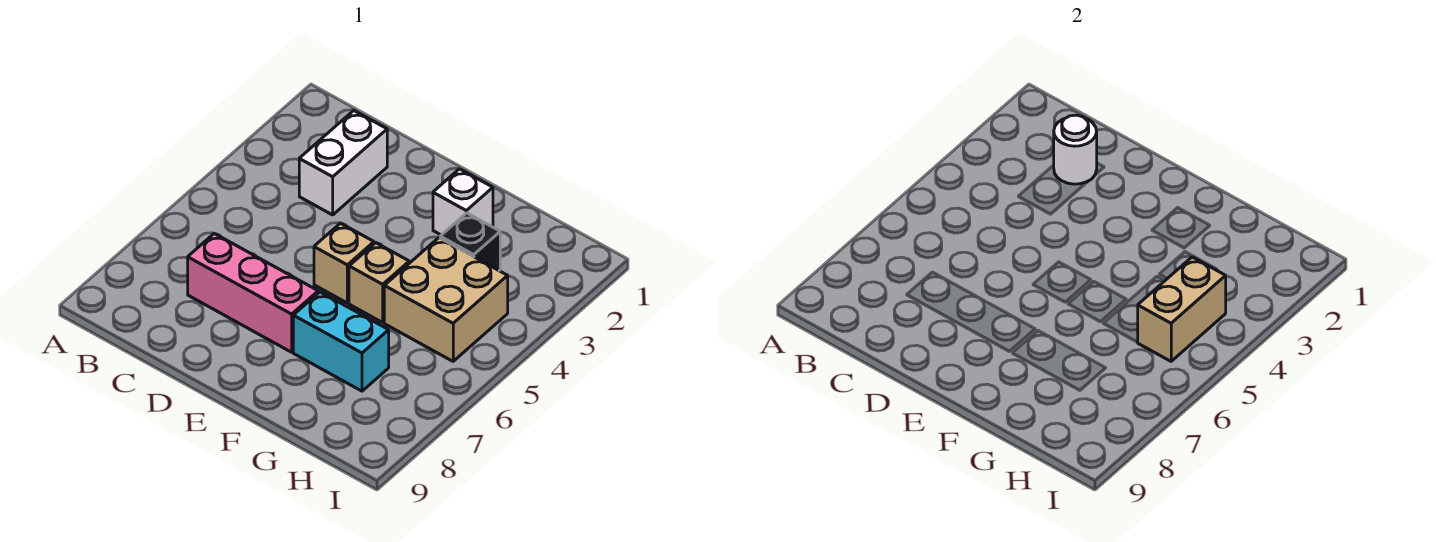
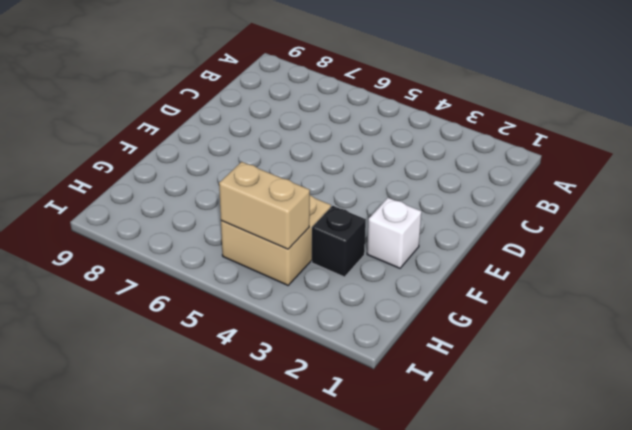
none -> white brick C2:C3 level 1
none -> pink brick C7:E7 level 1

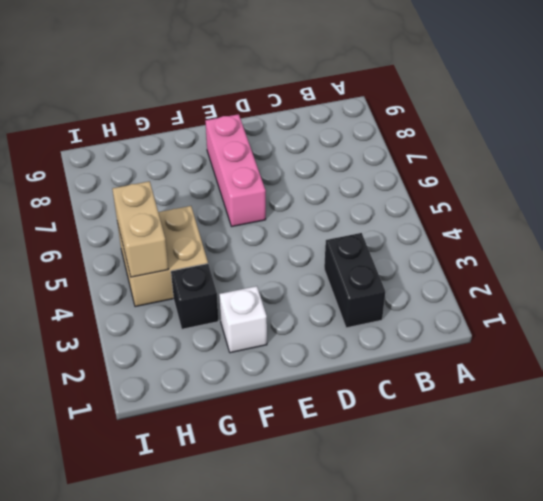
black brick C2:C3 level 1 -> white brick C2:C3 level 1
pink brick E6:E8 level 1 -> pink brick C7:E7 level 1
none -> tan brick E5 level 1
none -> tan brick F5 level 1

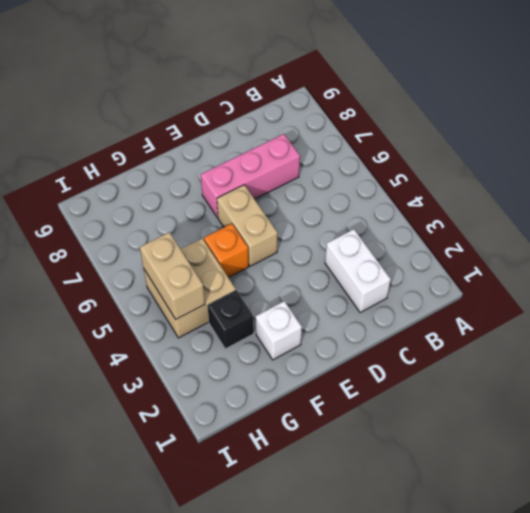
tan brick E5:E6 level 1 -> tan brick E5 level 1
orange brick F5 level 1 -> tan brick F5 level 1
none -> cyan brick F7:G7 level 1
none -> white round brick C2 level 2

